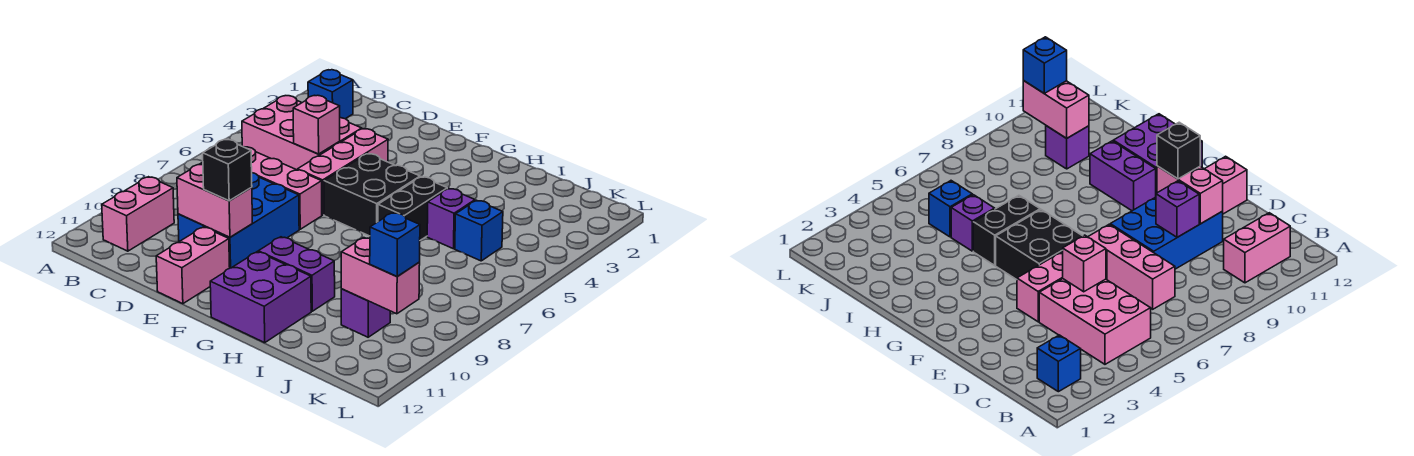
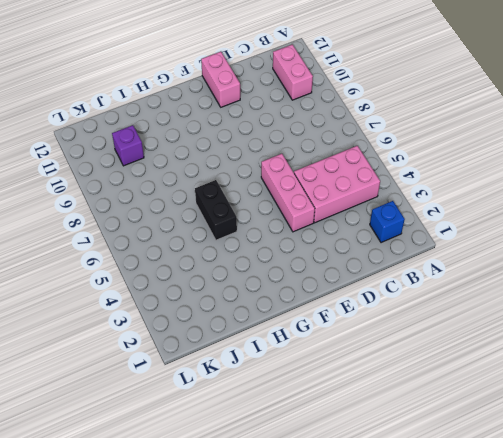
none -> pink brick C7:E7 level 1
none -> blue brick D8:E10 level 1
none -> black brick F5:G6 level 1

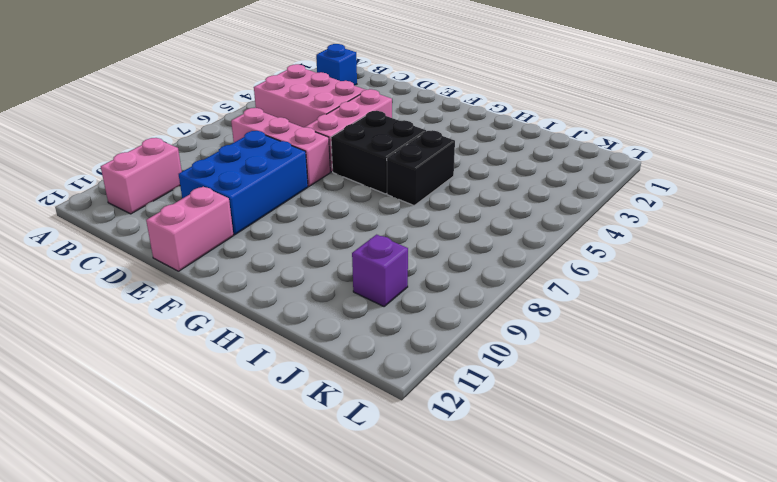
none -> purple brick G10:H10 level 1
none -> purple brick G11:H12 level 1
none -> purple brick I5 level 1

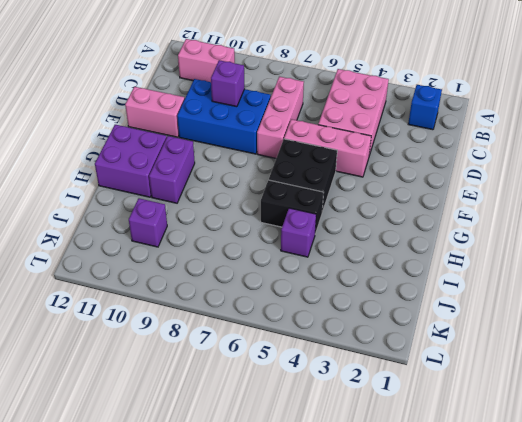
none -> blue brick J5 level 1
none -> pink brick D5 level 2
none -> pink brick D10:E10 level 2

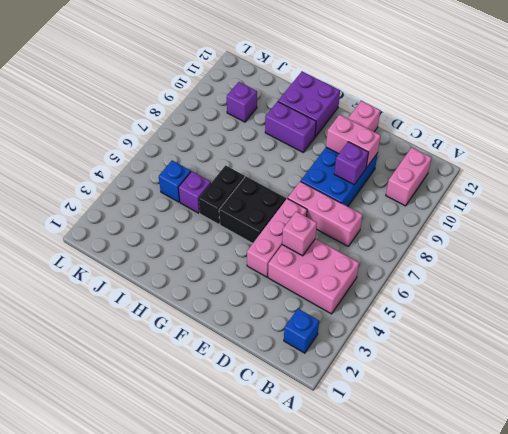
none -> pink brick J10:K10 level 2
none -> black brick E10 level 3
none -> blue brick K10 level 3

